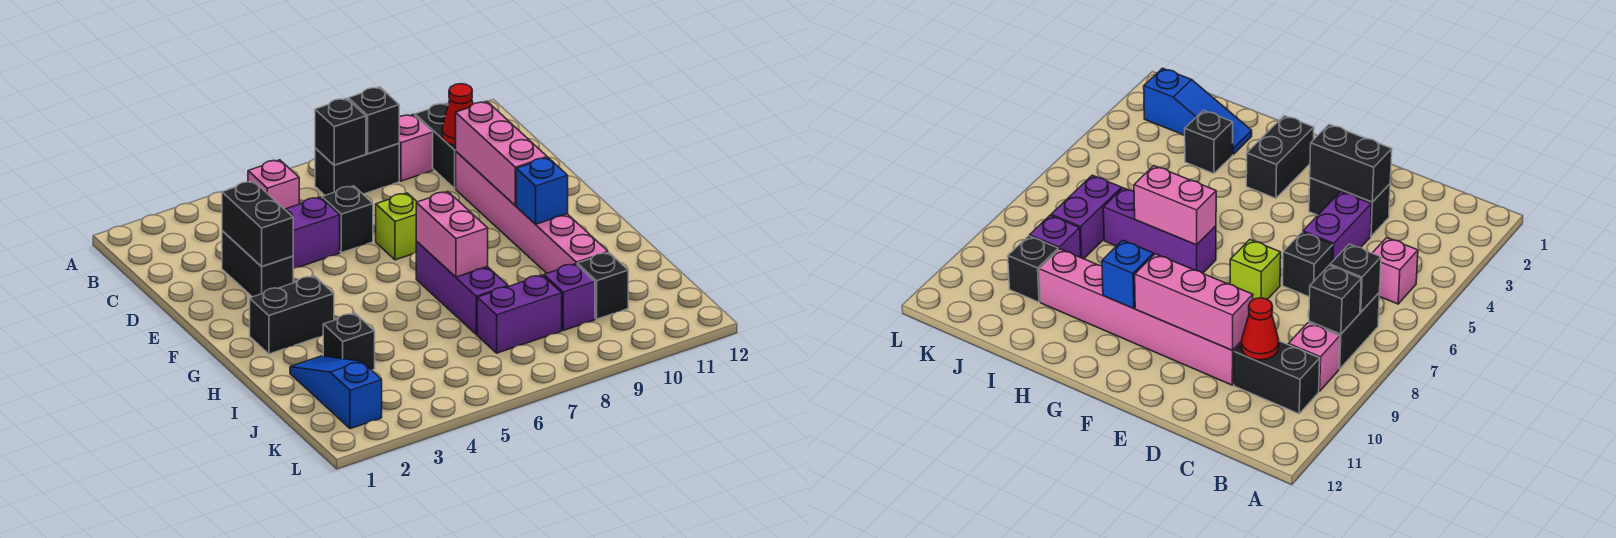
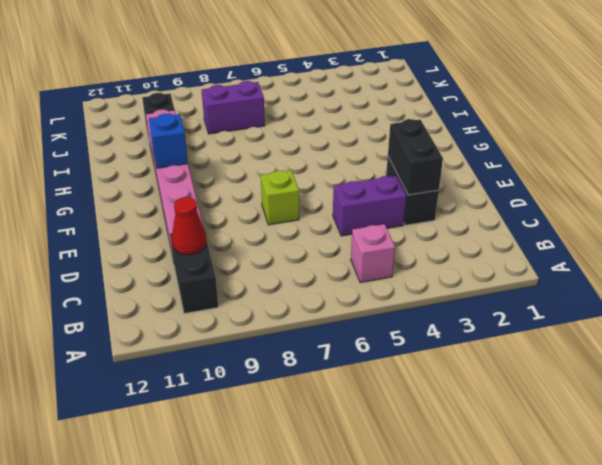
none -> black brick B7:B8 level 1
none -> pink brick B9 level 1
none -> black brick D6 level 1

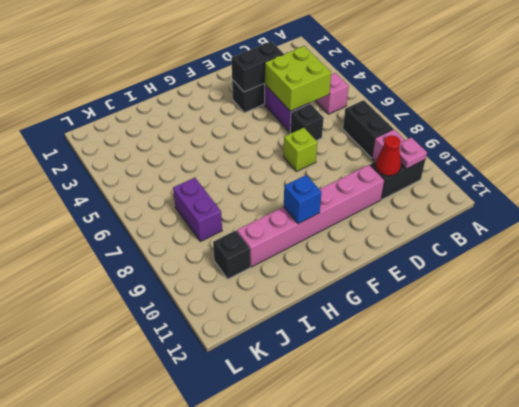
pink plate B10 level 2 -> none
lime brick C4:D5 level 2 -> none
none -> black brick G2:G3 level 1
none -> purple brick G7:I7 level 1
none -> blue slope I2:K2 level 1 top K

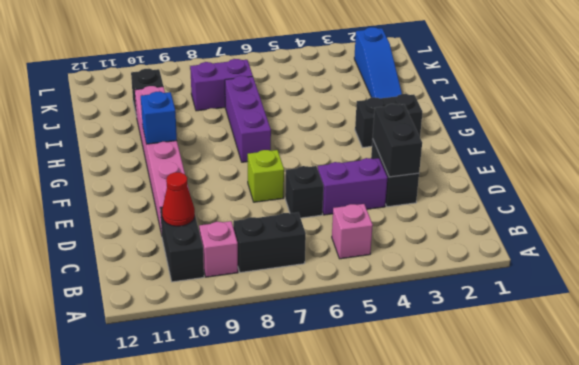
none -> black brick I3 level 1
none -> purple brick J9 level 1
none -> black brick B7 level 2

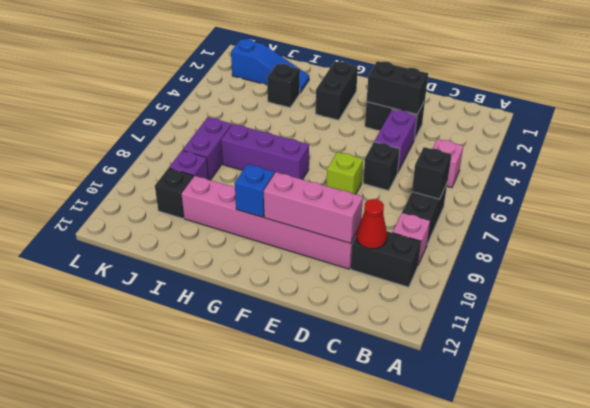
none -> black brick B8 level 2
none -> pink brick G7:H7 level 2

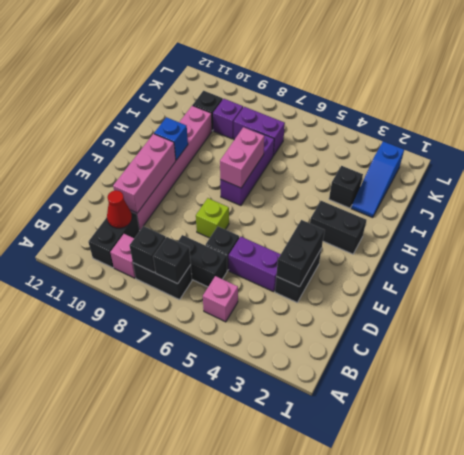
black brick C6:C7 level 1 -> none

